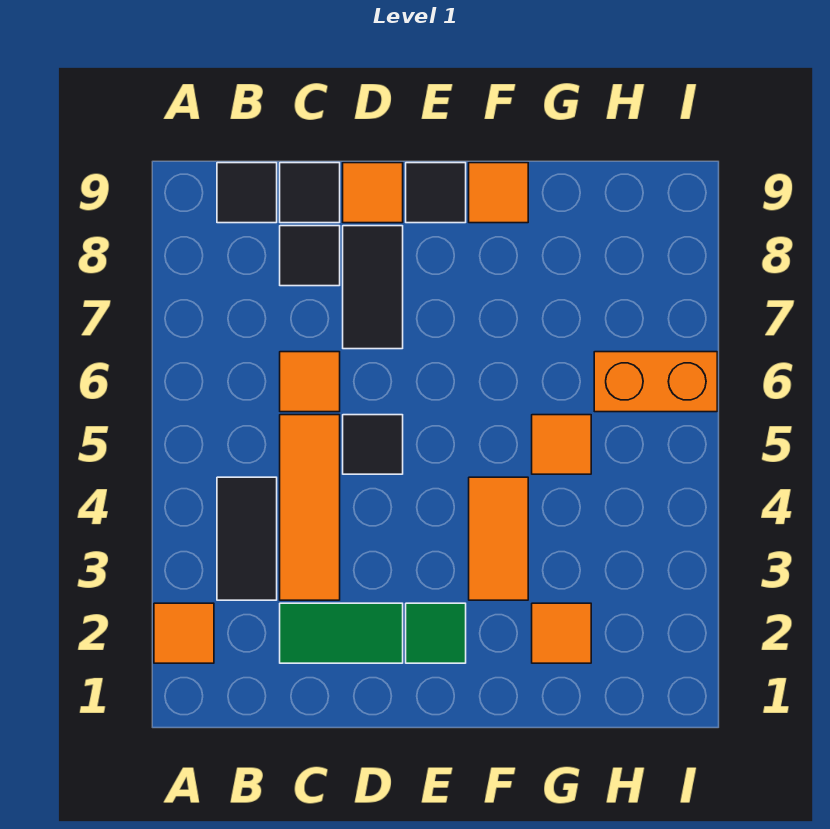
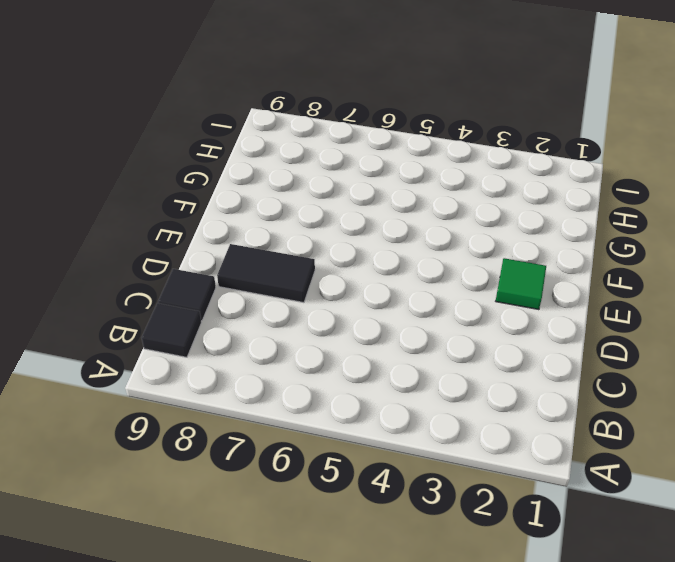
none -> orange tile A2 level 1
none -> black tile B3:B4 level 1
none -> green tile C2:D2 level 1

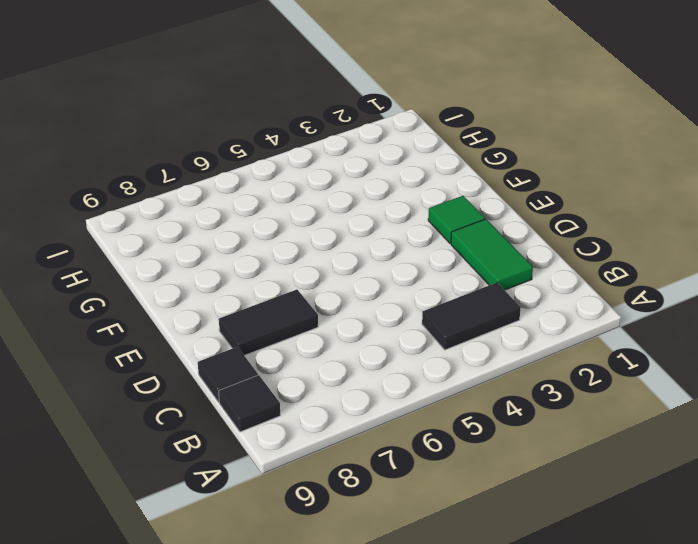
none -> orange tile A2 level 1
none -> orange tile C3:C5 level 1
none -> orange tile C6 level 1

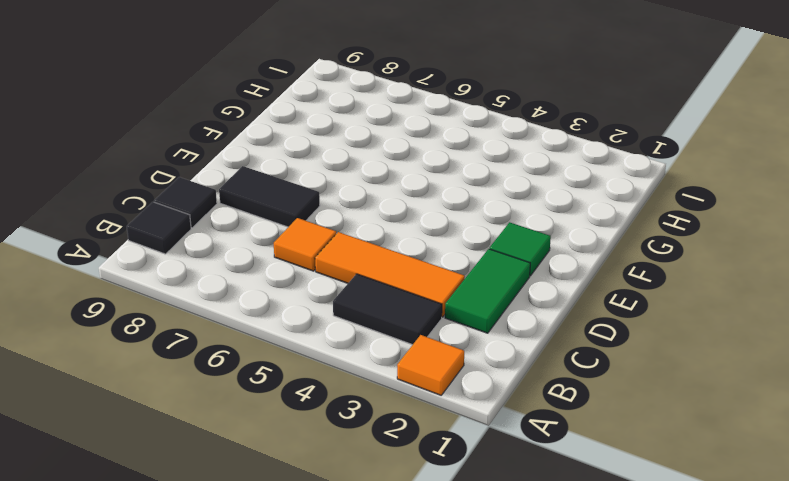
none -> black tile C8 level 1
none -> black tile D5 level 1
none -> orange tile D9 level 1

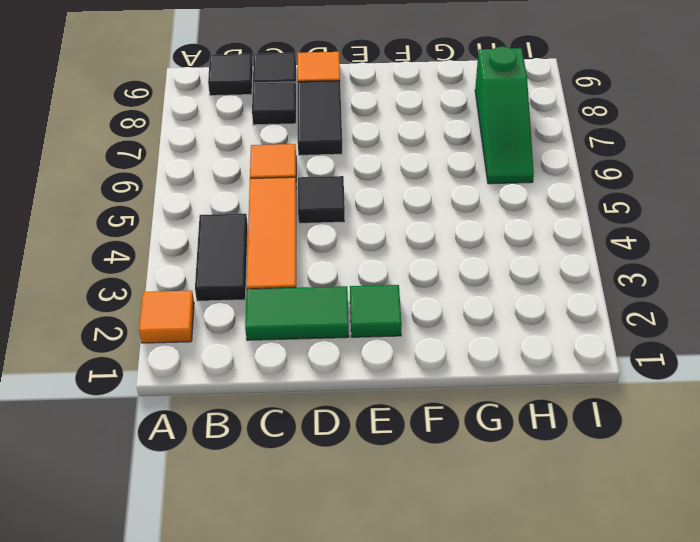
green slope H6:H8 level 1 top 8 -> orange brick H6:I6 level 1
none -> black tile E9 level 1
none -> orange tile F3:F4 level 1
none -> orange tile F9 level 1

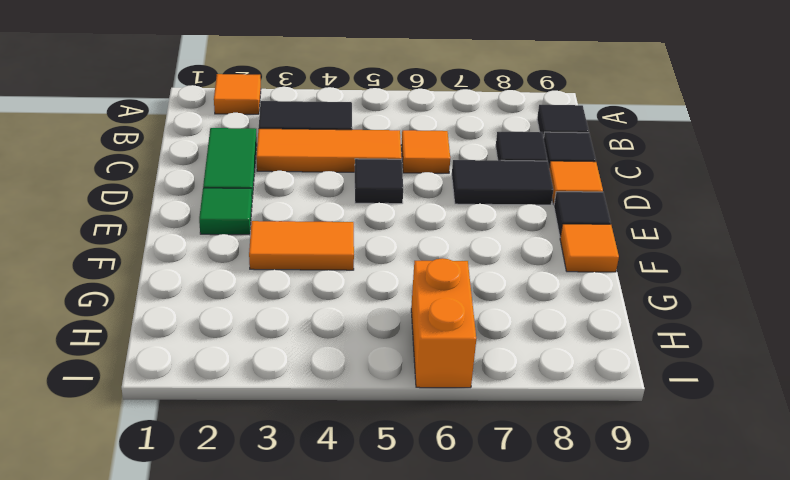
none -> orange tile G2 level 1
none -> orange tile G5 level 1

